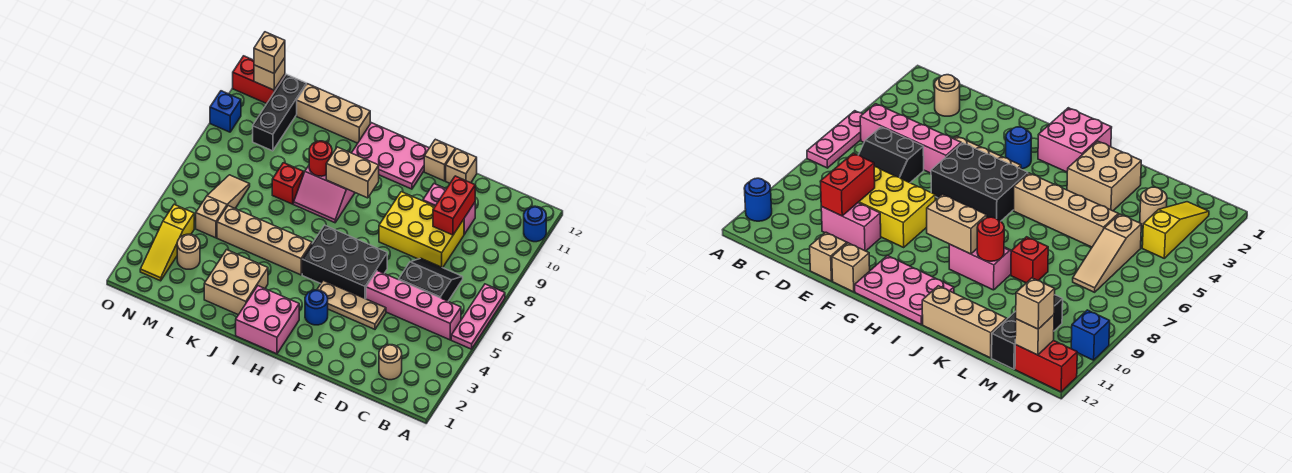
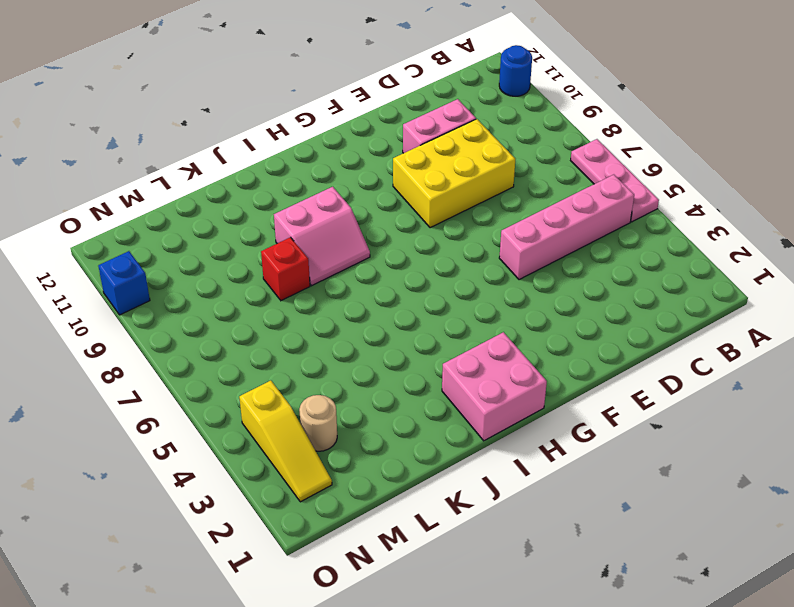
none -> tan round brick C2 level 1
none -> black slope C6:D7 level 1 top 6
none -> tan plate E4:G4 level 1
none -> tan brick E12 level 1

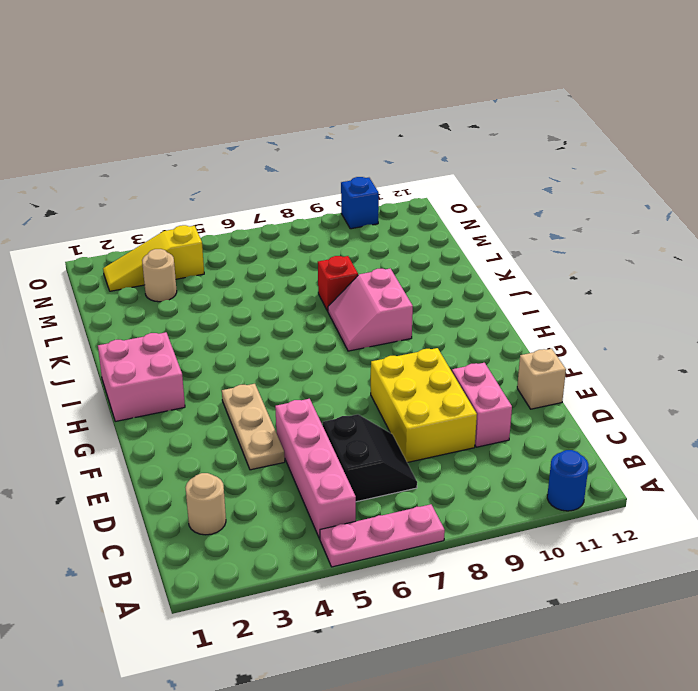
none -> black brick F5:H6 level 1
none -> tan brick F12 level 1
none -> blue round brick G3 level 1
none -> pink plate G11:I12 level 1

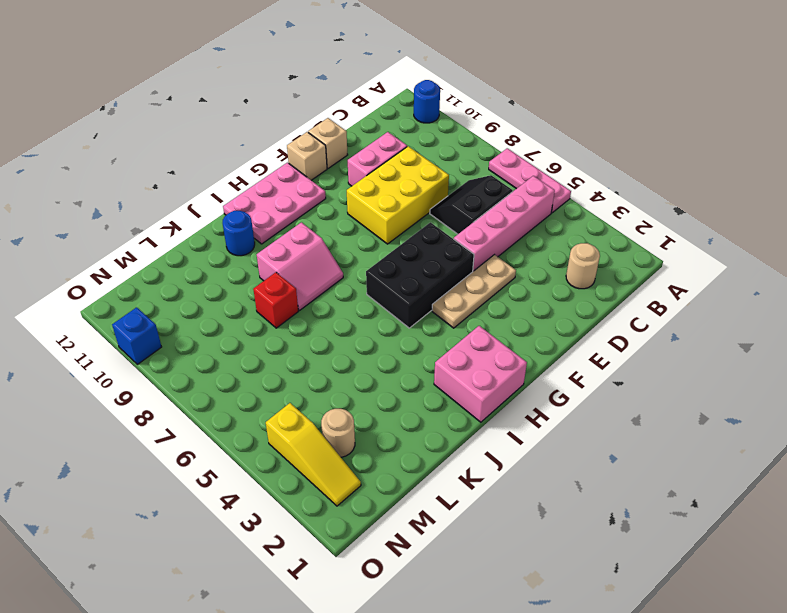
blue round brick J11 level 1 -> blue round brick G3 level 1
none -> tan brick I5:L5 level 1
none -> tan brick J2:K3 level 1
none -> tan brick J12:L12 level 1
none -> tan slope M5:M7 level 1 top 5

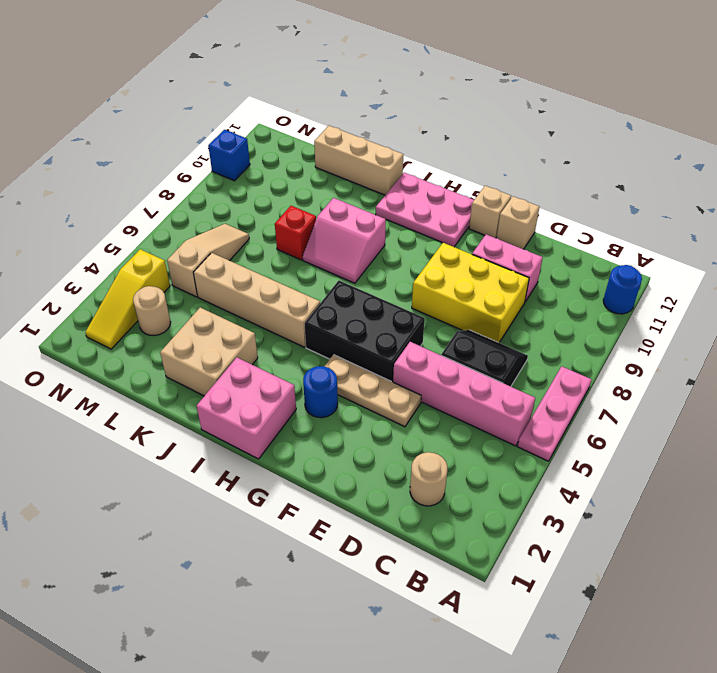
none -> black brick M10:M12 level 1
none -> red brick N12:O12 level 1
none -> red brick D9:D10 level 2
none -> tan brick H9:I9 level 2

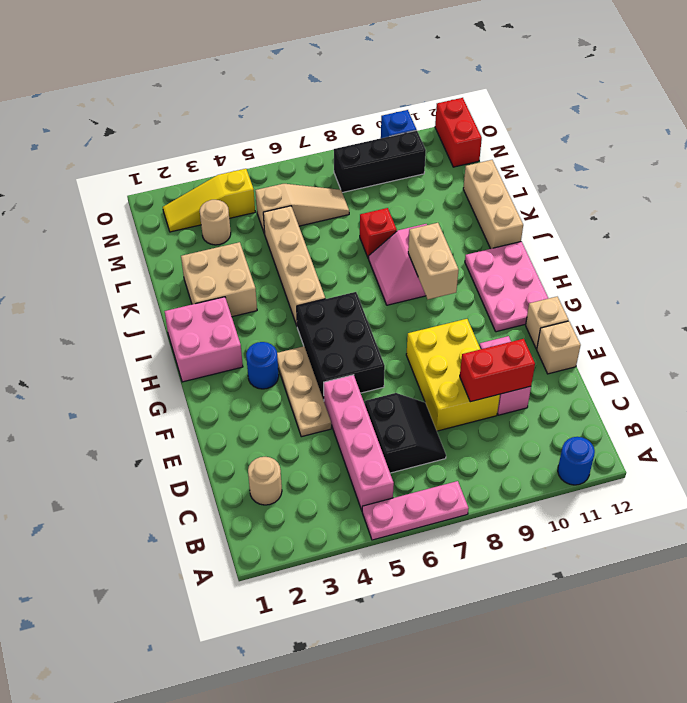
black brick N8:N10 level 1 -> black brick M10:M12 level 1
none -> red round brick J9 level 2
none -> tan brick N12 level 2
none -> tan brick N12 level 3

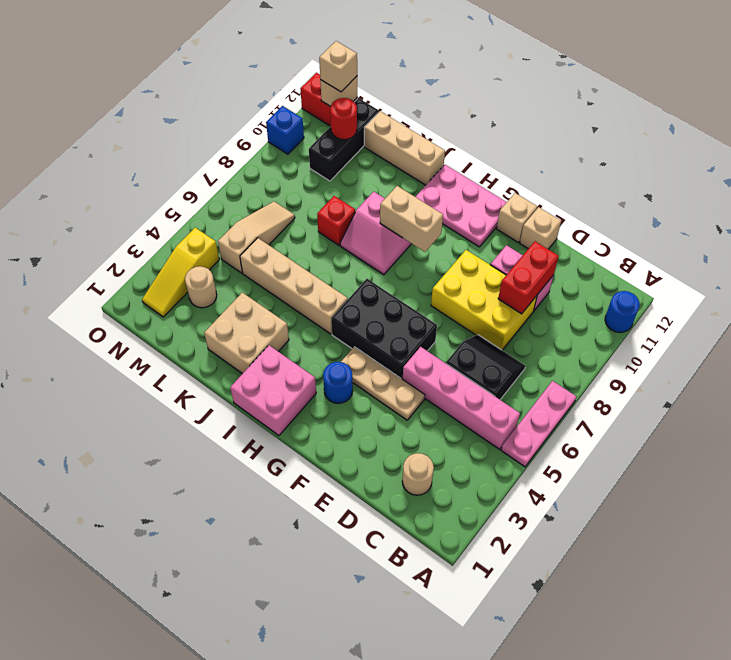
red round brick M11 level 2 -> red round brick J9 level 2

